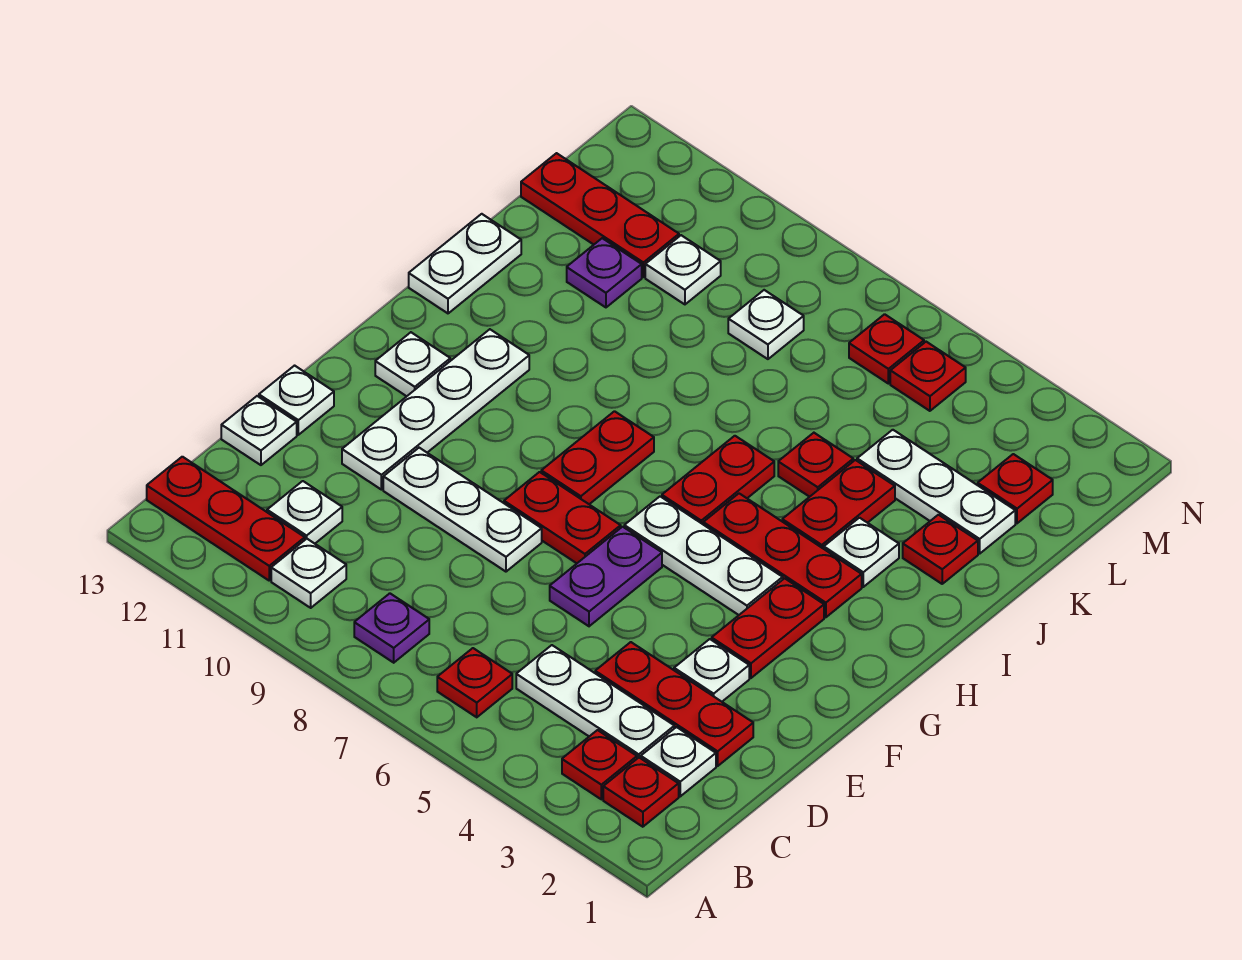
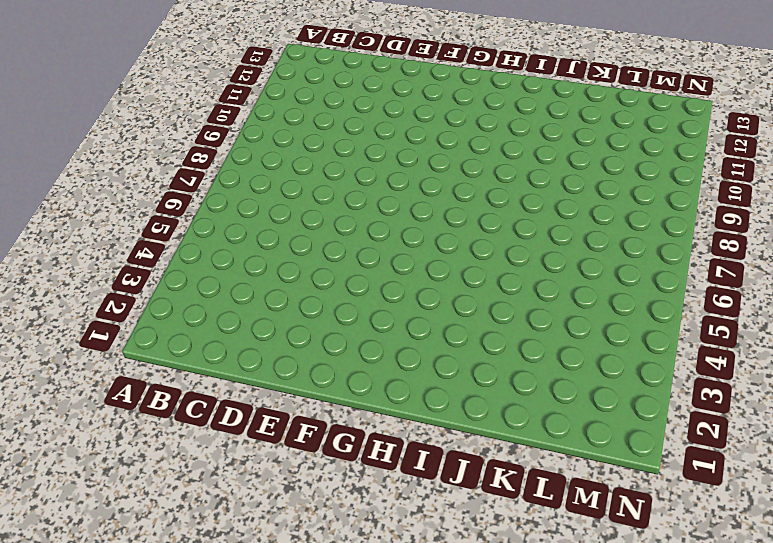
none -> red plate B2 level 1
none -> red plate B3 level 1
none -> red plate B6 level 1
none -> purple plate B8 level 1

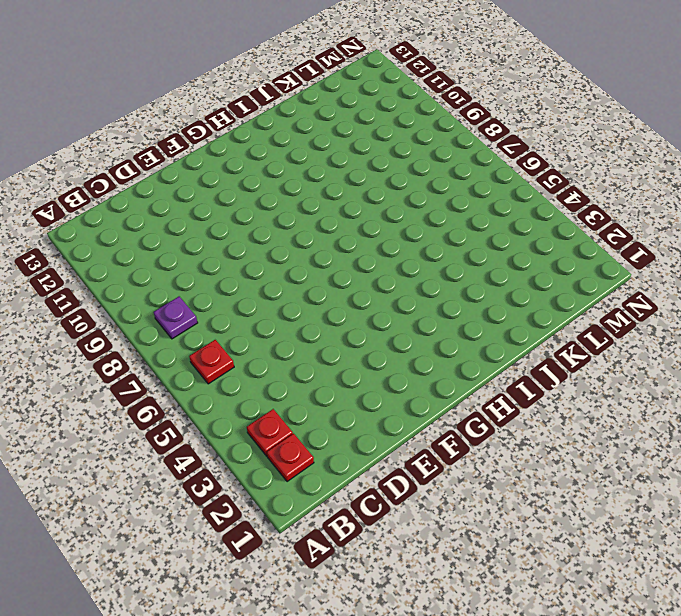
none -> white plate B10 level 1
none -> red plate B11:B13 level 1
none -> white plate C2 level 1
none -> white plate C3:C5 level 1

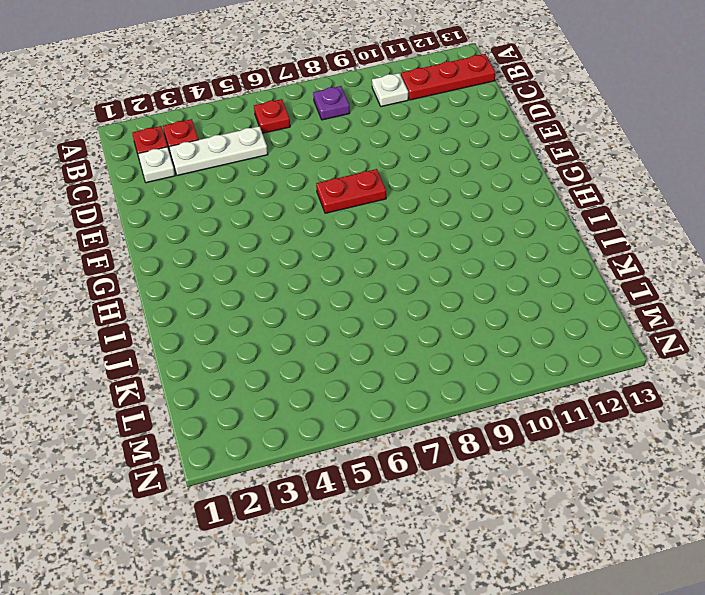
none -> white plate C11 level 1
none -> red plate D2:D4 level 1
none -> white plate D13 level 1
none -> white plate E3 level 1

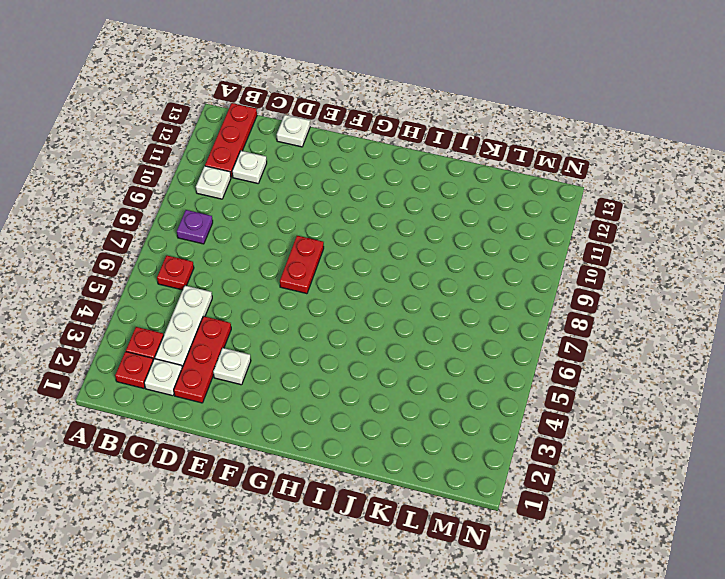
none -> purple plate E6:F6 level 1
none -> white plate E8:E10 level 1
none -> white plate E11:H11 level 1
none -> white plate E13 level 1

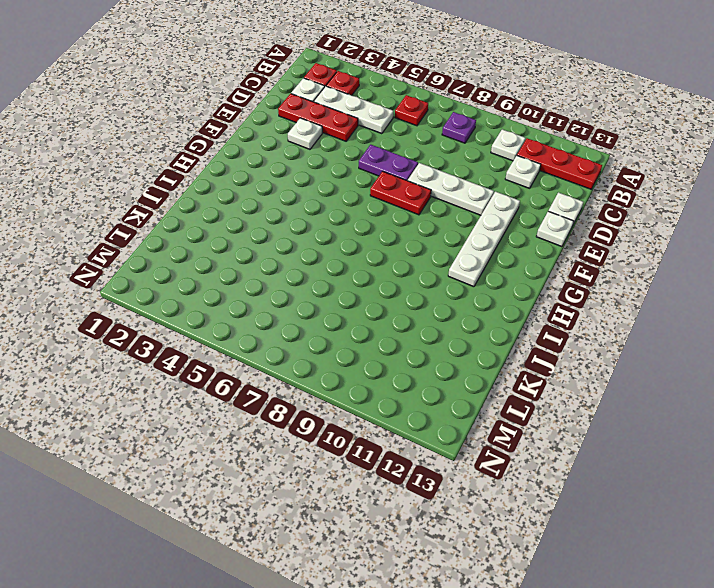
purple plate E6:E7 level 1 -> purple plate E6:F6 level 1
none -> red plate F3:G3 level 1
none -> white plate G4:G6 level 1
none -> red plate G8:H8 level 1
none -> white plate G12 level 1

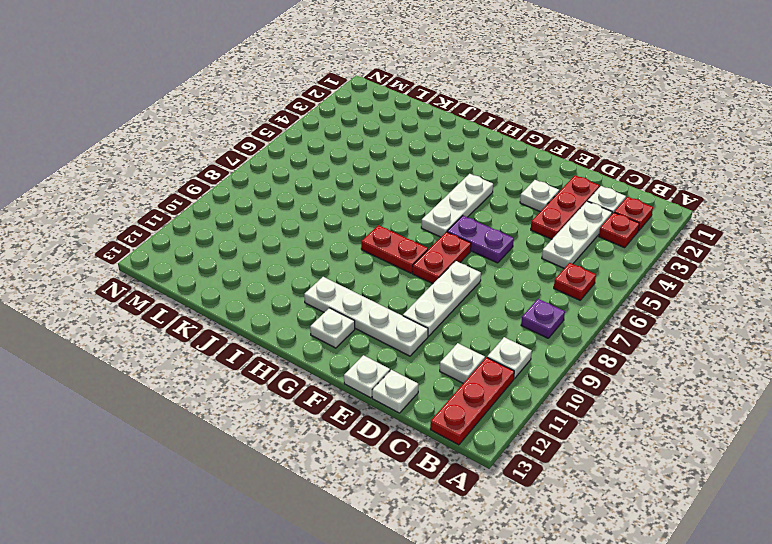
none -> red plate F3:G3 level 1
none -> red plate H3:H5 level 1
none -> red plate H6:I6 level 1
none -> white plate I3 level 1

